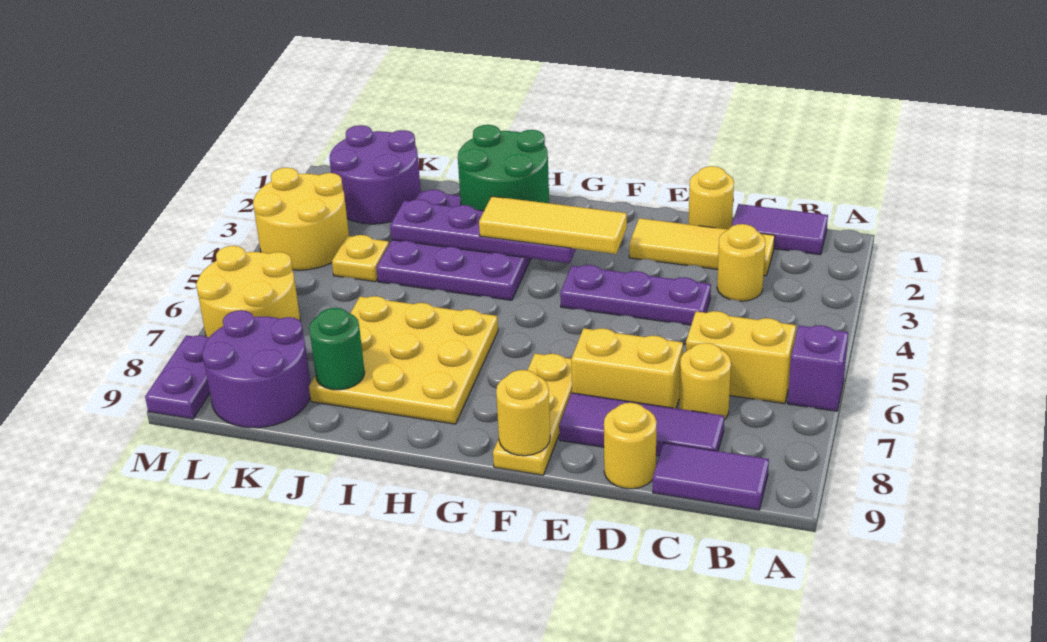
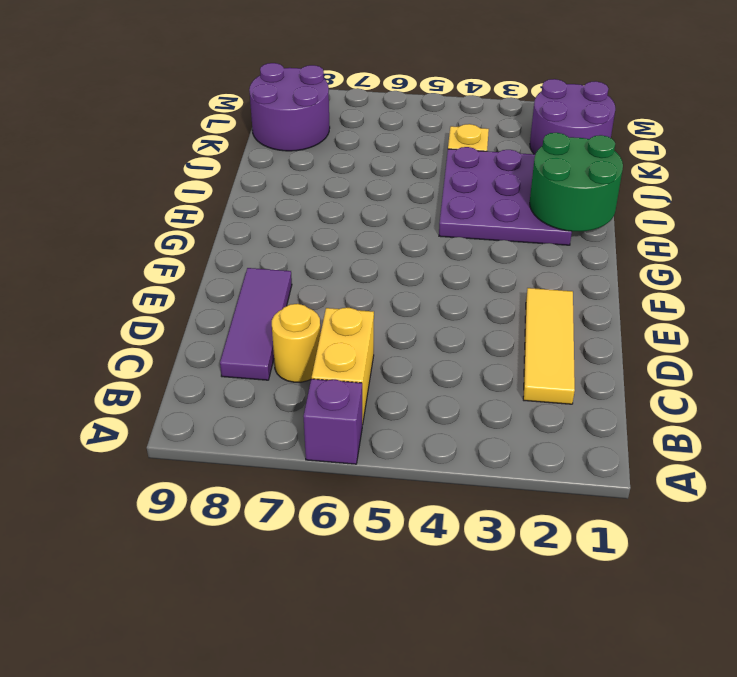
none -> purple tile B1:C1 level 1
none -> purple tile B9:C9 level 1
none -> yellow round brick C3 level 1

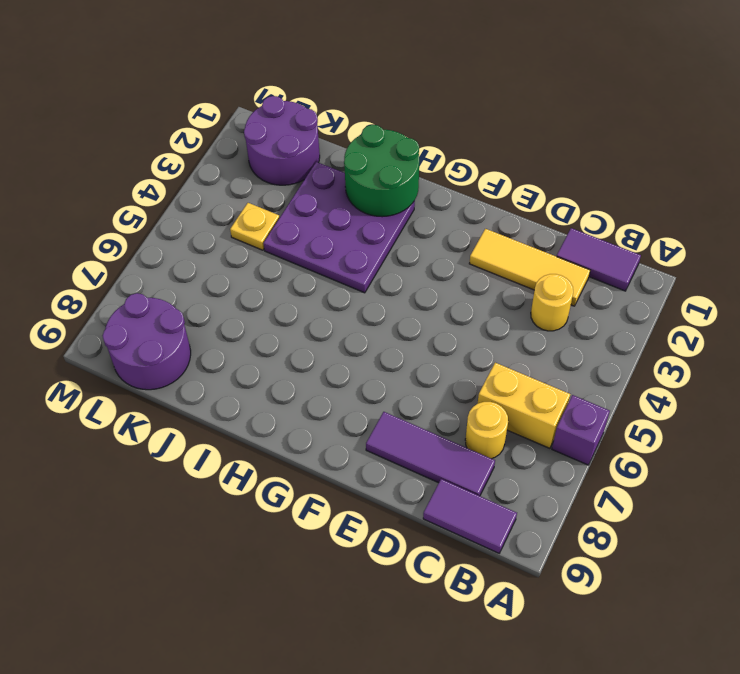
none -> yellow round brick D1 level 1
none -> purple plate D4:F4 level 1
none -> yellow brick D7:E7 level 1

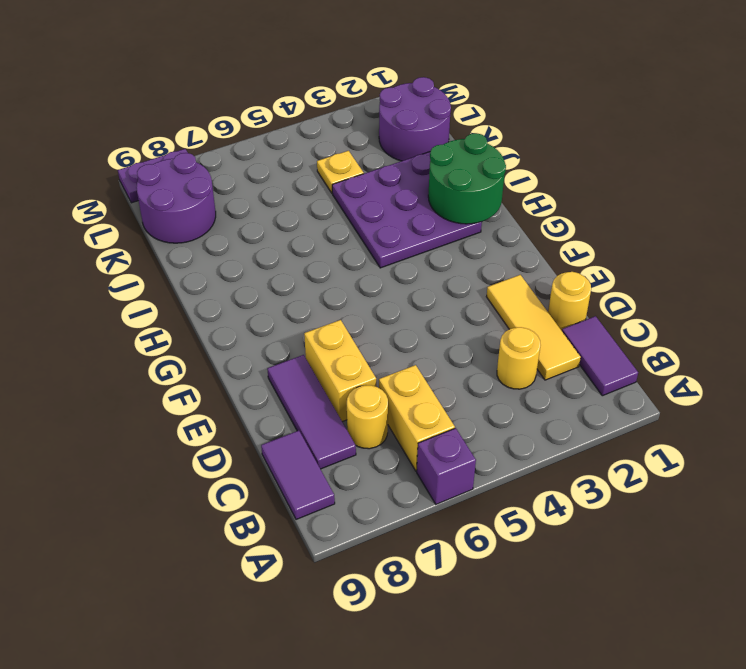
none -> purple plate D4:F4 level 1
none -> yellow round brick D9 level 1
none -> yellow plate F7:F9 level 1

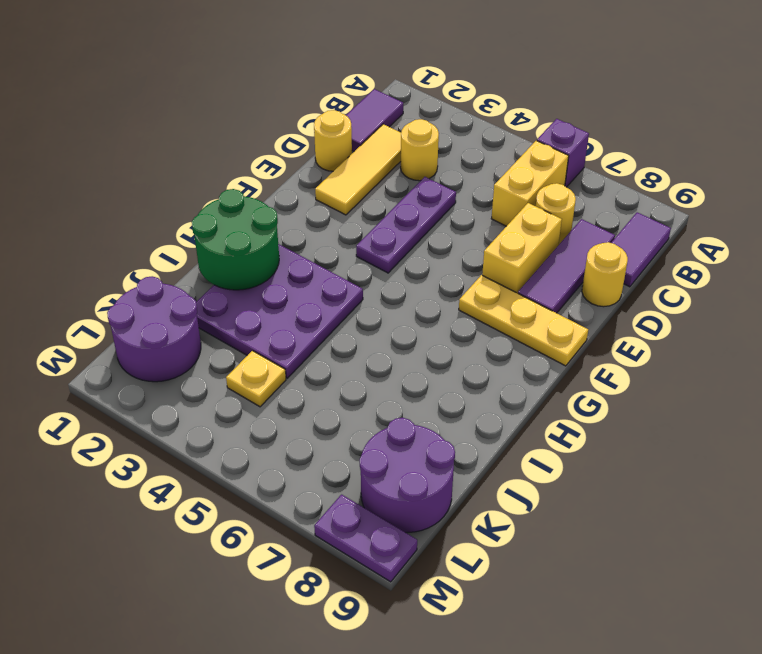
none -> yellow plate H6:J8 level 1
none -> yellow round brick L3:M4 level 1
none -> yellow round brick L6:M7 level 1

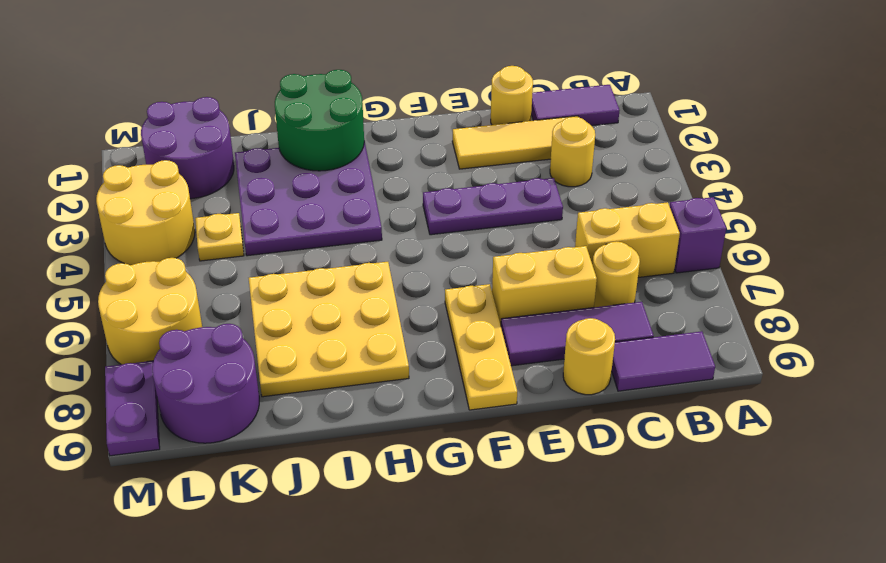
none -> yellow round brick F9 level 2
none -> purple plate G3:J3 level 2
none -> green round brick J8 level 2

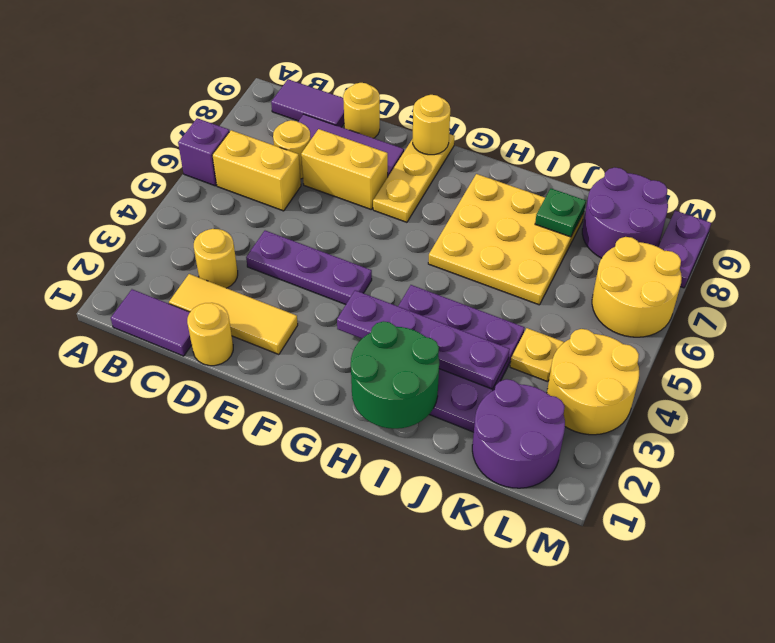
green plate J8 level 2 -> green round brick J8 level 2
none -> yellow tile F3:H3 level 3

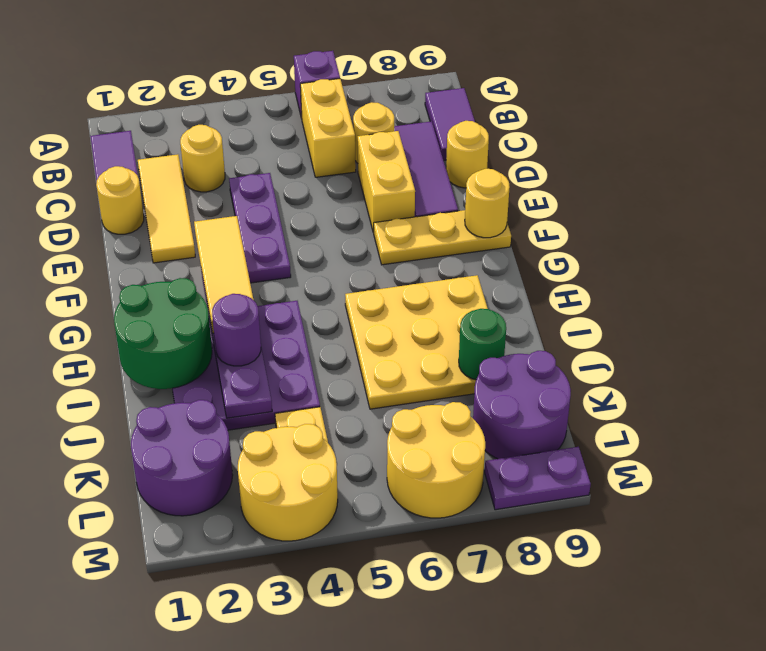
purple round brick I3 level 3 -> none

